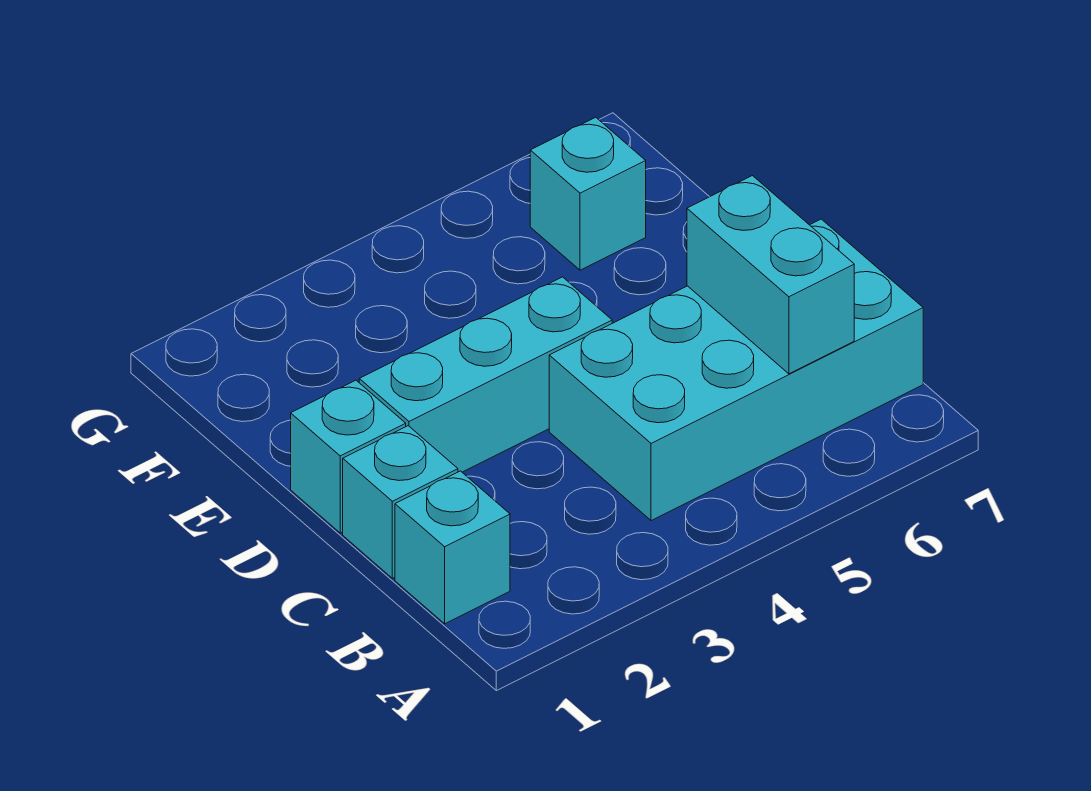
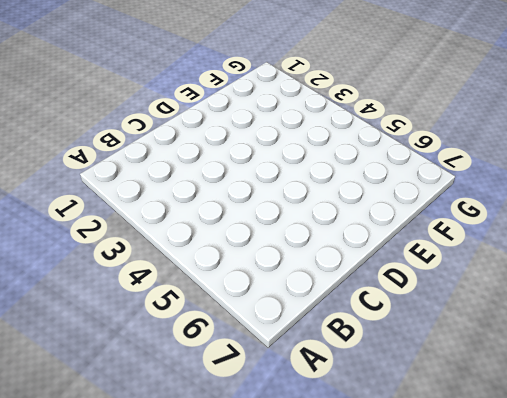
none -> cyan brick B1 level 1
none -> cyan brick B4:C7 level 1

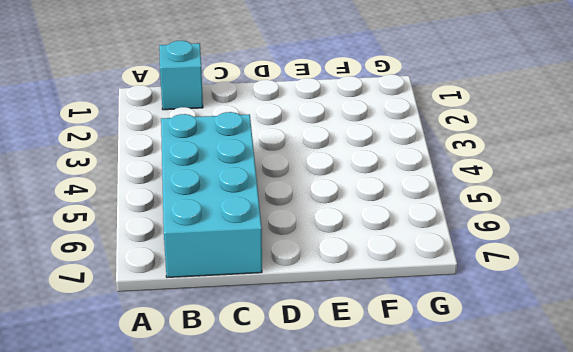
none -> cyan brick C1 level 1
none -> cyan brick D1 level 1

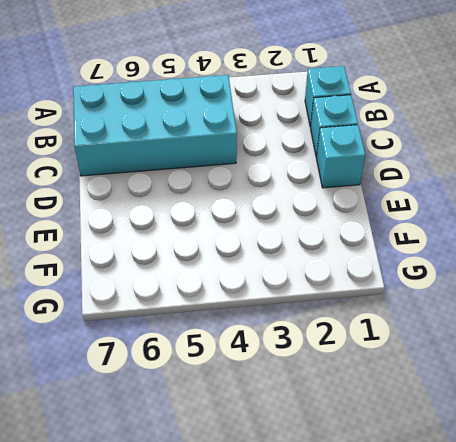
none -> cyan brick D2:D4 level 1
none -> cyan brick F6 level 1

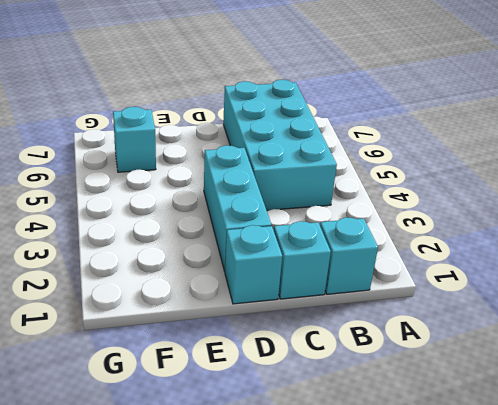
none -> cyan brick B6:C6 level 2

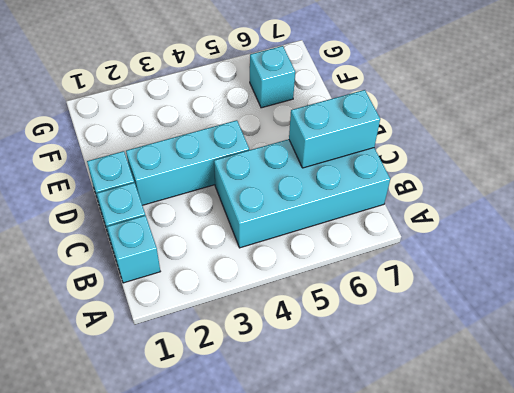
cyan brick C6:C7 level 2 -> cyan brick B6:C6 level 2

